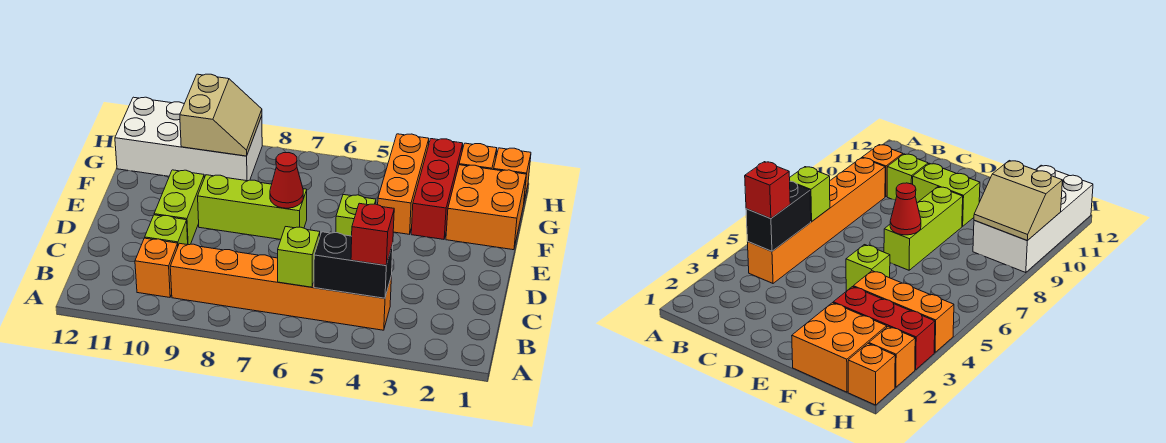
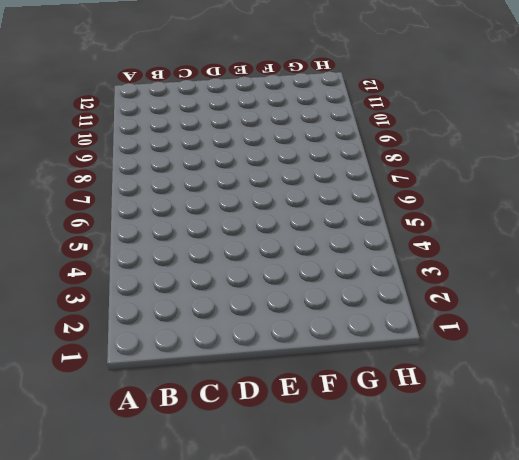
none -> orange brick B4:B9 level 1
none -> orange brick B10 level 1
none -> lime brick C10 level 1

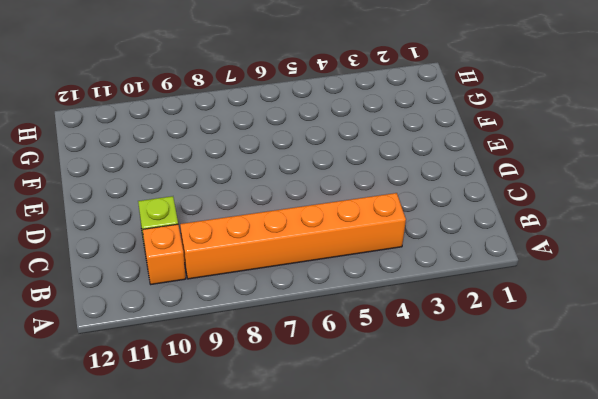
none -> lime brick D10:E10 level 1
none -> lime brick E5 level 1
none -> lime brick E7:E9 level 1

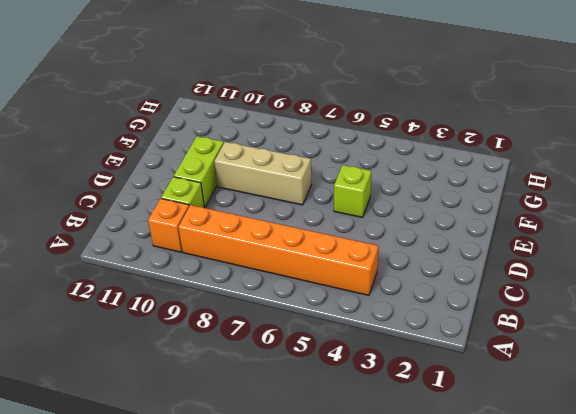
tan brick E7:E9 level 1 -> lime brick E7:E9 level 1
none -> orange brick F1:G2 level 1
none -> red brick F3:H3 level 1
none -> orange brick F4:H4 level 1

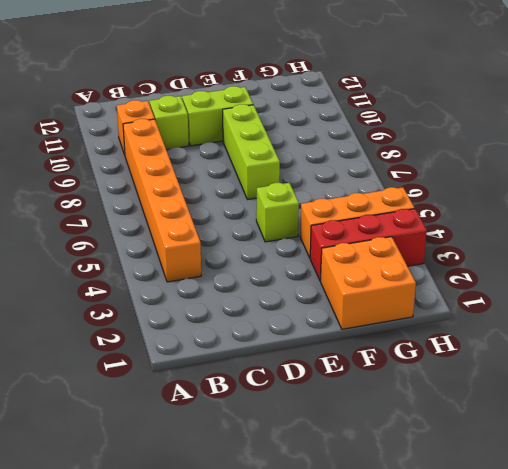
none -> white brick G9:H12 level 1
none -> orange brick H1 level 1
none -> orange brick H2 level 1

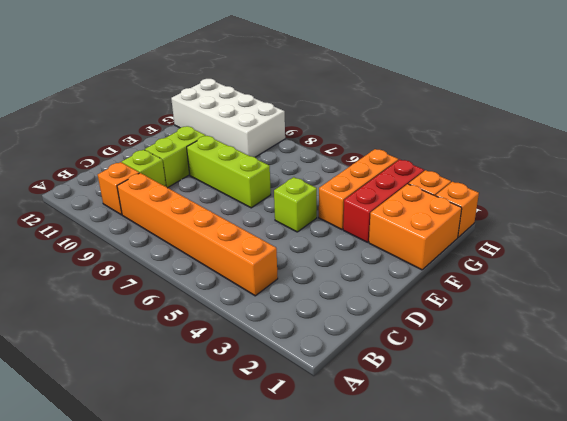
none -> black brick B4:B5 level 2
none -> lime brick B6 level 2
none -> red cone E7 level 2

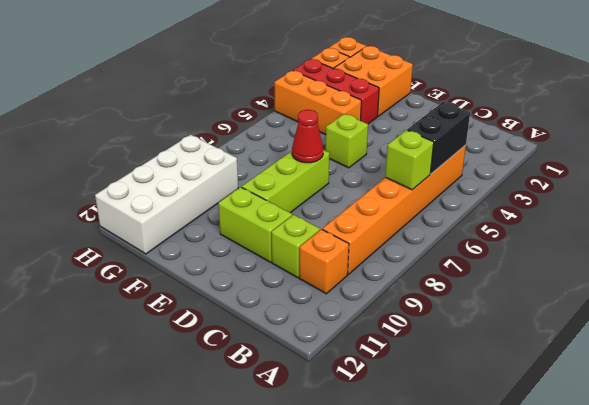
none -> tan slope G9:H10 level 2 top 10
none -> red brick B4 level 3

